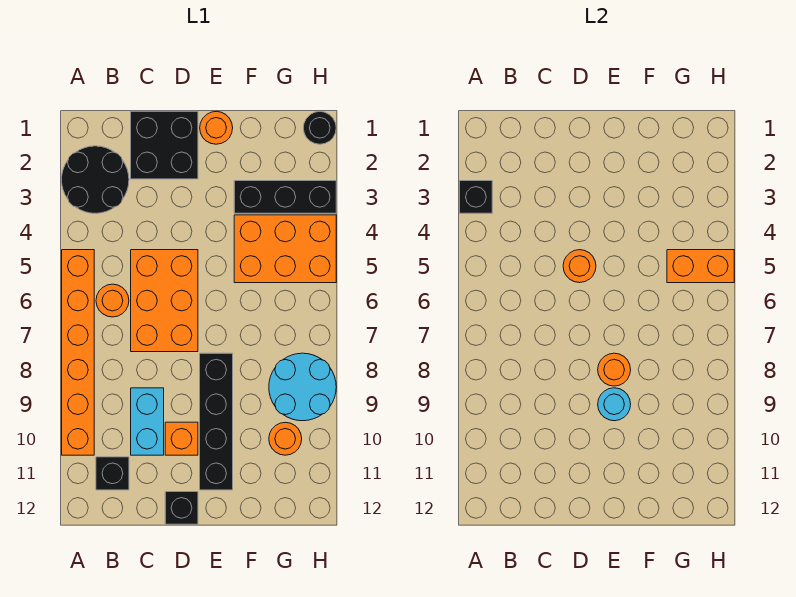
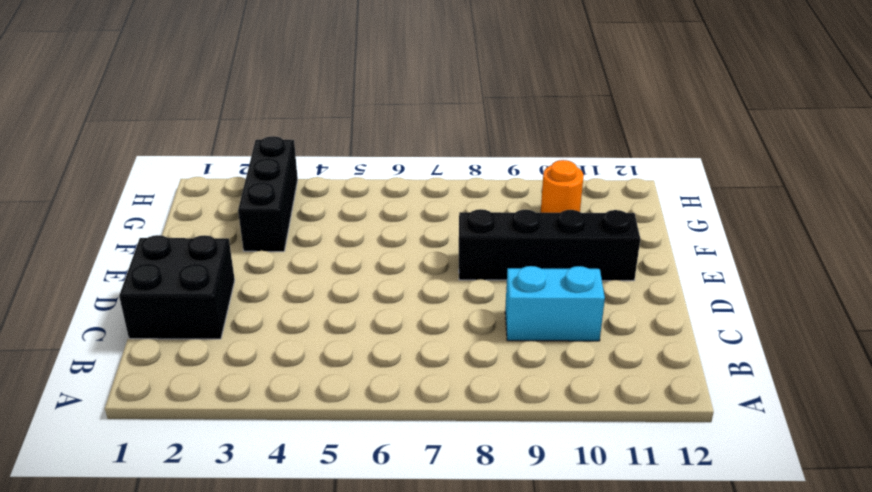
none -> black round brick A2:B3 level 1
none -> orange brick A5:A10 level 1
none -> orange round brick B6 level 1

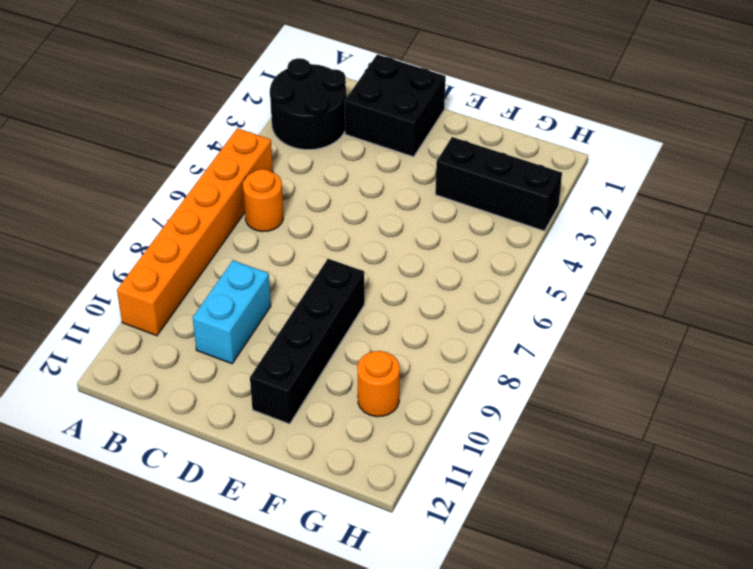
none -> black brick B11 level 1
none -> orange brick C5:D7 level 1
none -> orange brick D10 level 1

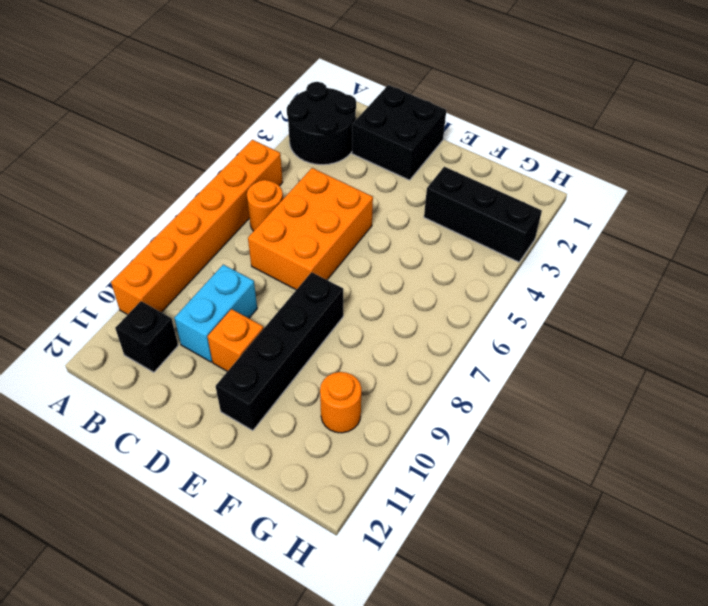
none -> black brick D12 level 1
none -> orange round brick E1 level 1
none -> orange brick F4:H5 level 1

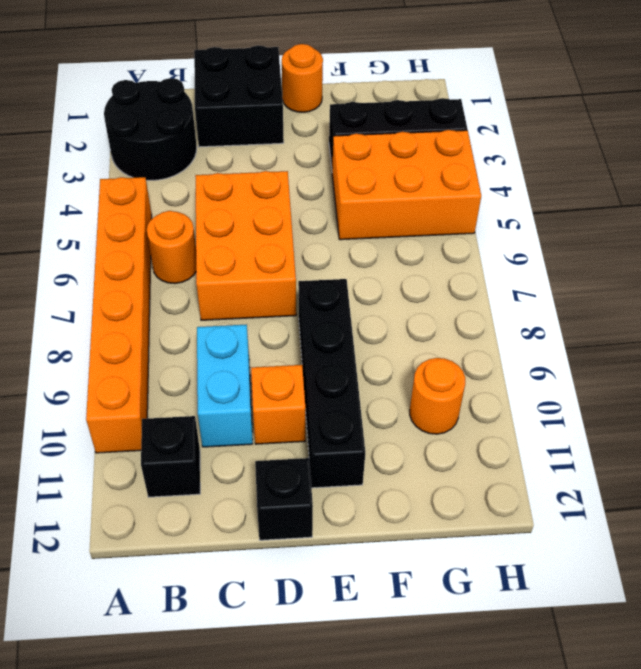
none -> cyan round brick G8:H9 level 1
none -> black round brick H1 level 1
none -> black brick A3 level 2

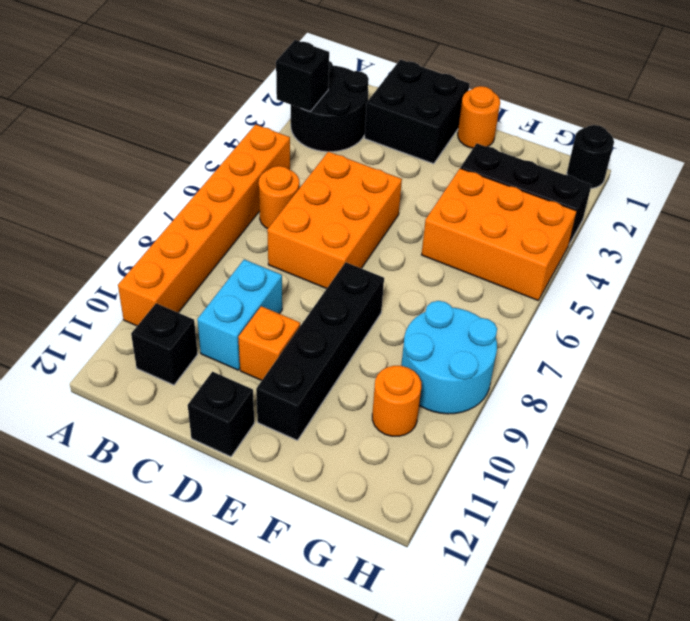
none -> orange round brick D5 level 2
none -> orange round brick E8 level 2
none -> cyan round brick E9 level 2

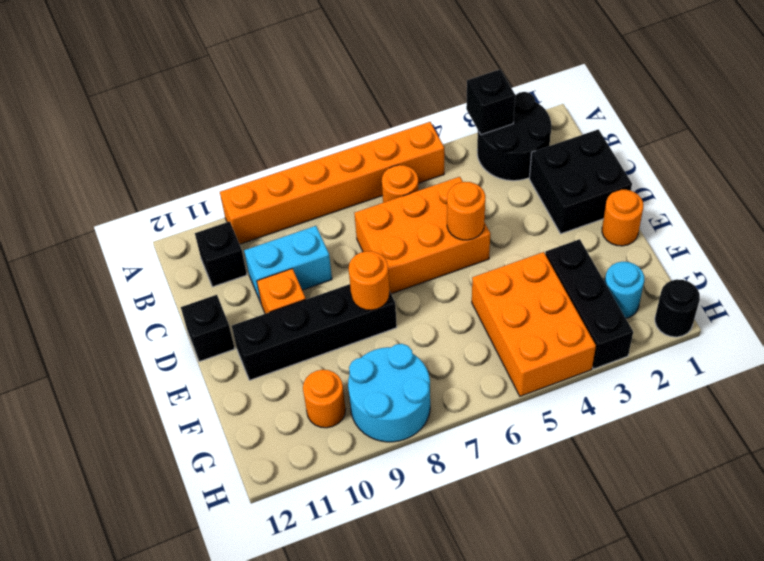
cyan round brick G2 level 1 -> cyan round brick E9 level 2
none -> orange brick G5:H5 level 2

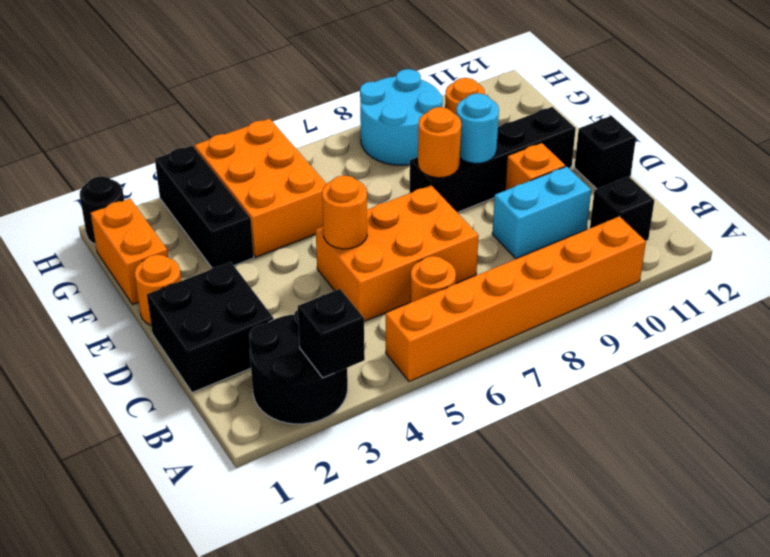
orange brick F1:G1 level 1 -> orange brick G5:H5 level 2

